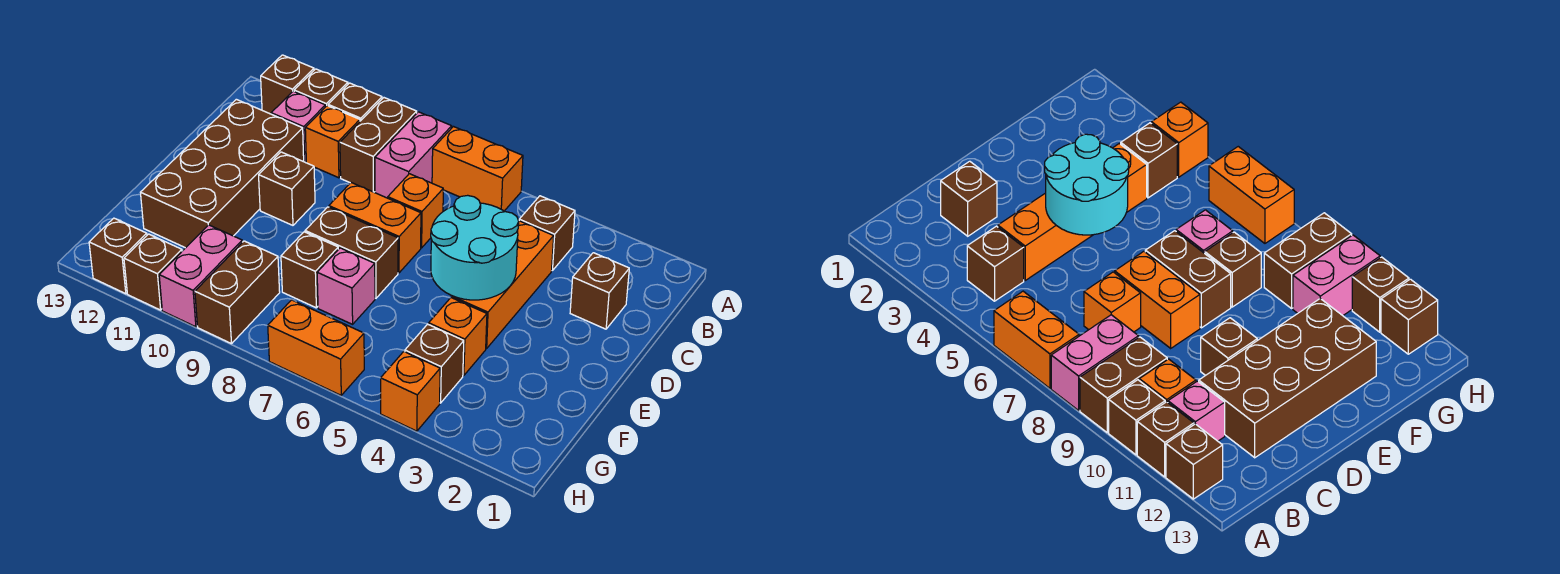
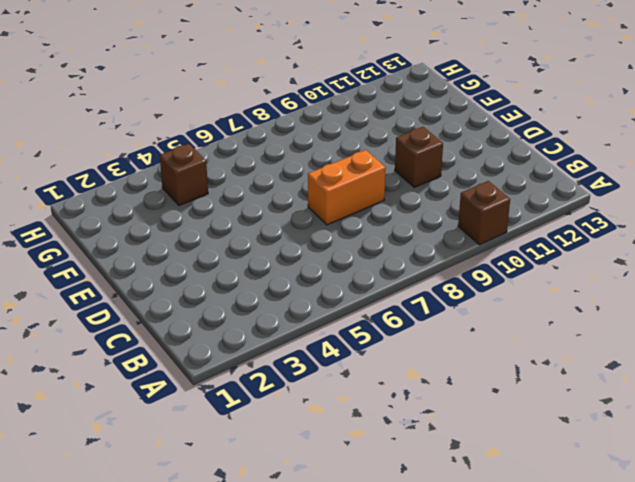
none -> orange brick A6:A7 level 1
none -> pink brick A8:B8 level 1
none -> brown brick A9:B9 level 1

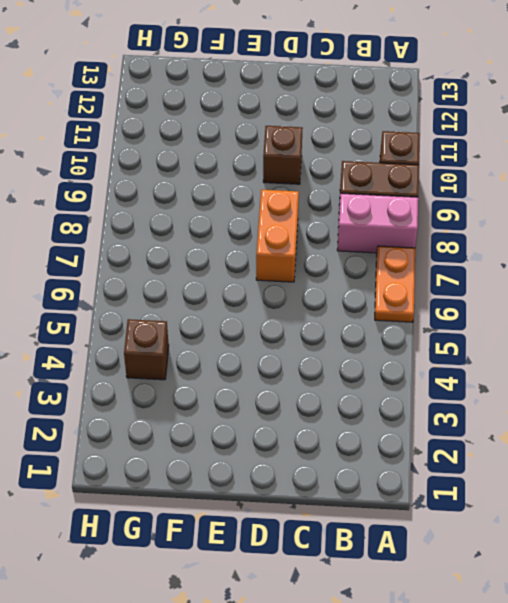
orange plate A6:A7 level 1 -> orange brick A6:A7 level 1
none -> brown brick A11 level 1
none -> brown brick A12 level 1
none -> brown brick B4 level 1

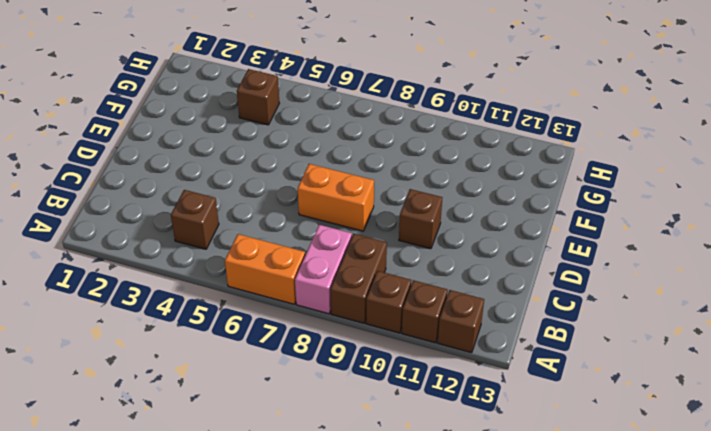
none -> orange brick B10 level 1
none -> pink brick B11 level 1
none -> brown brick C2 level 1

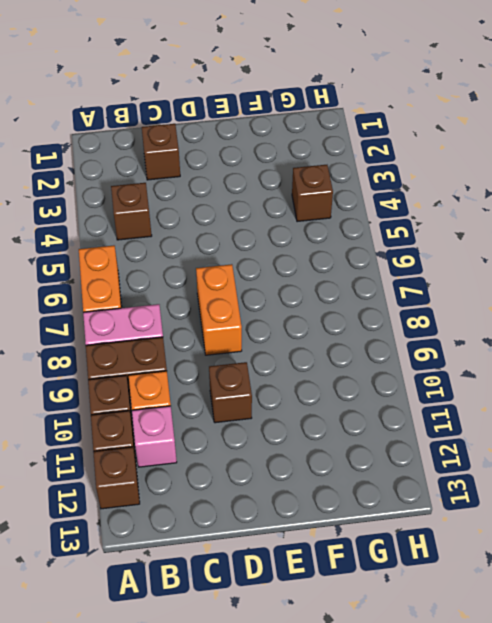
none -> orange brick C4:E4 level 1
none -> orange brick C7 level 1
none -> brown brick C11:F12 level 1

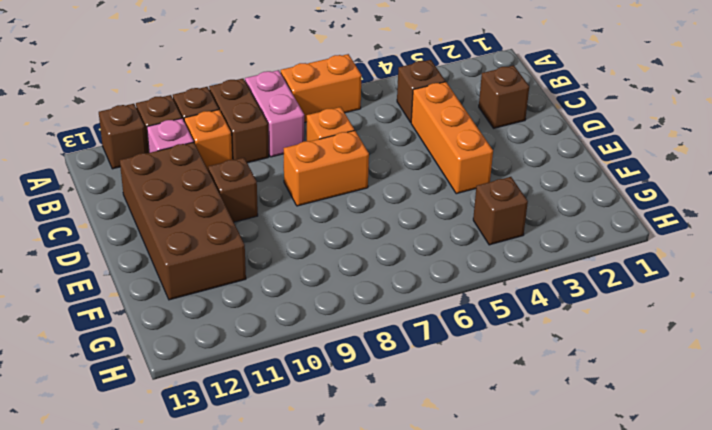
none -> brown brick E7:E8 level 1
none -> orange brick F4 level 1
none -> pink brick F7 level 1

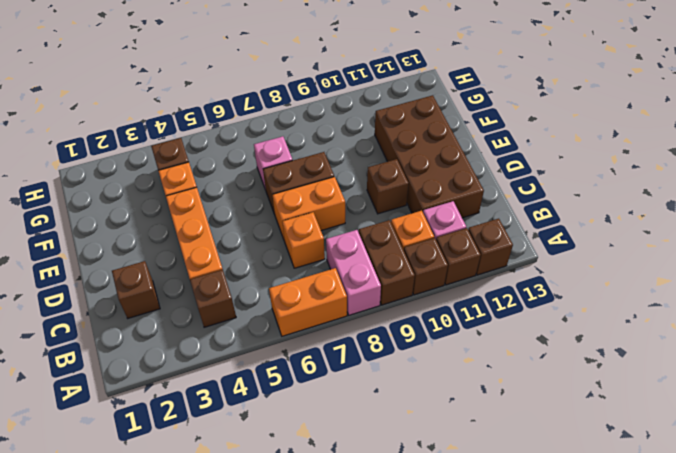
none -> brown brick F8 level 1
none -> brown brick G9:H9 level 1
none -> pink brick G10:H10 level 1

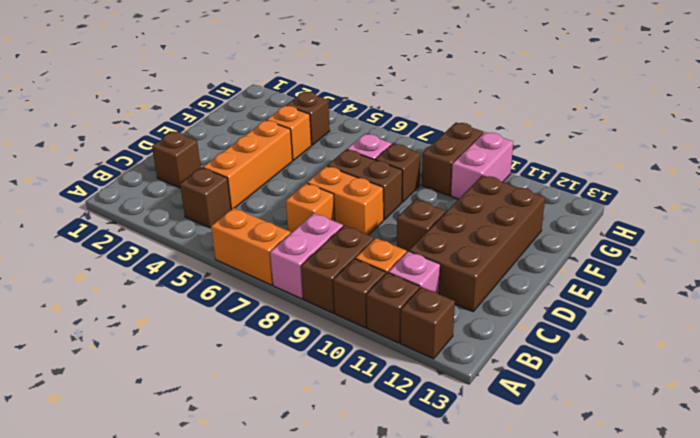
none -> orange brick H4 level 1
none -> orange brick H6:H7 level 1
none -> brown brick H11 level 1

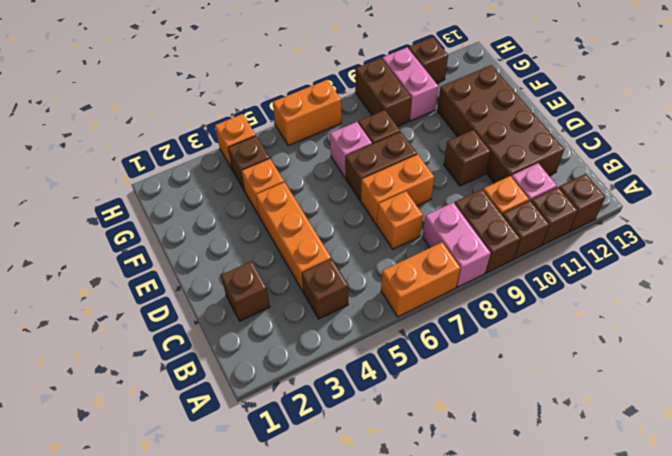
none -> brown brick H12 level 1
none -> cyan round brick D4:E5 level 2

